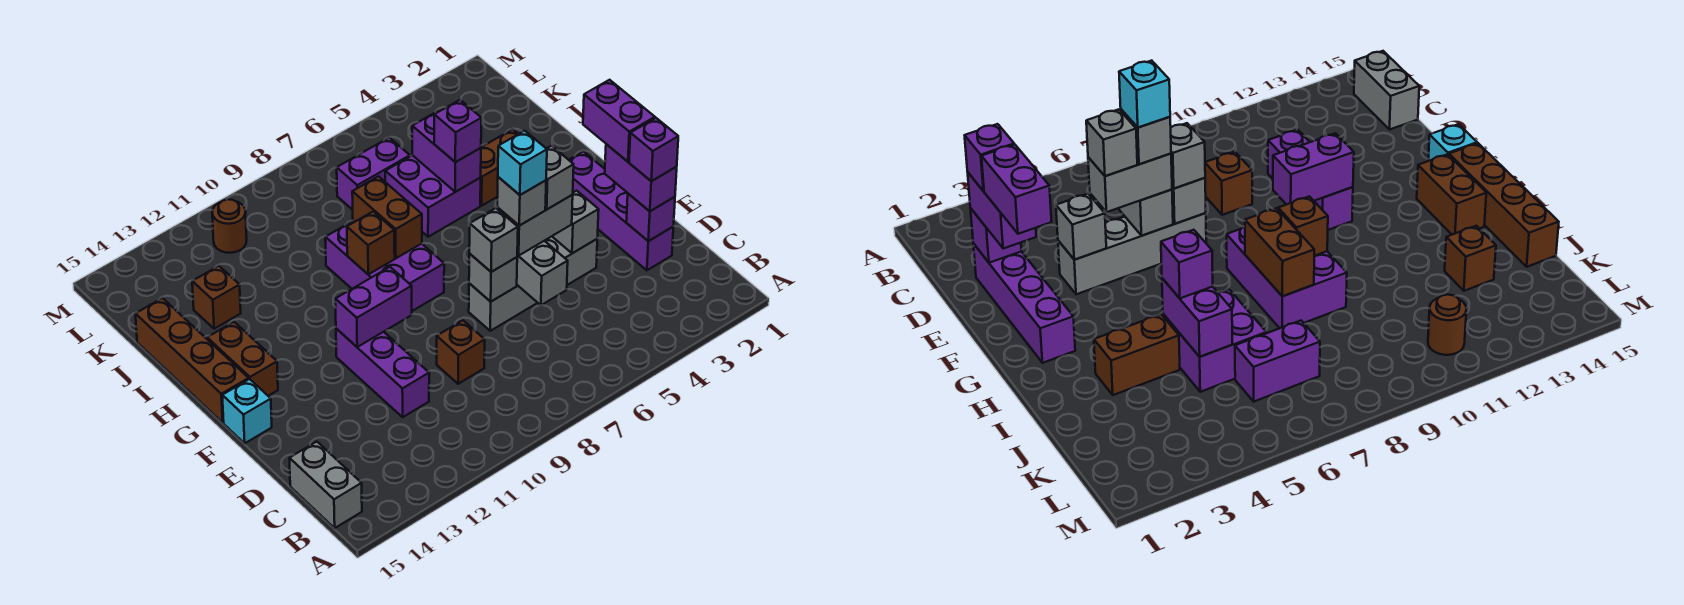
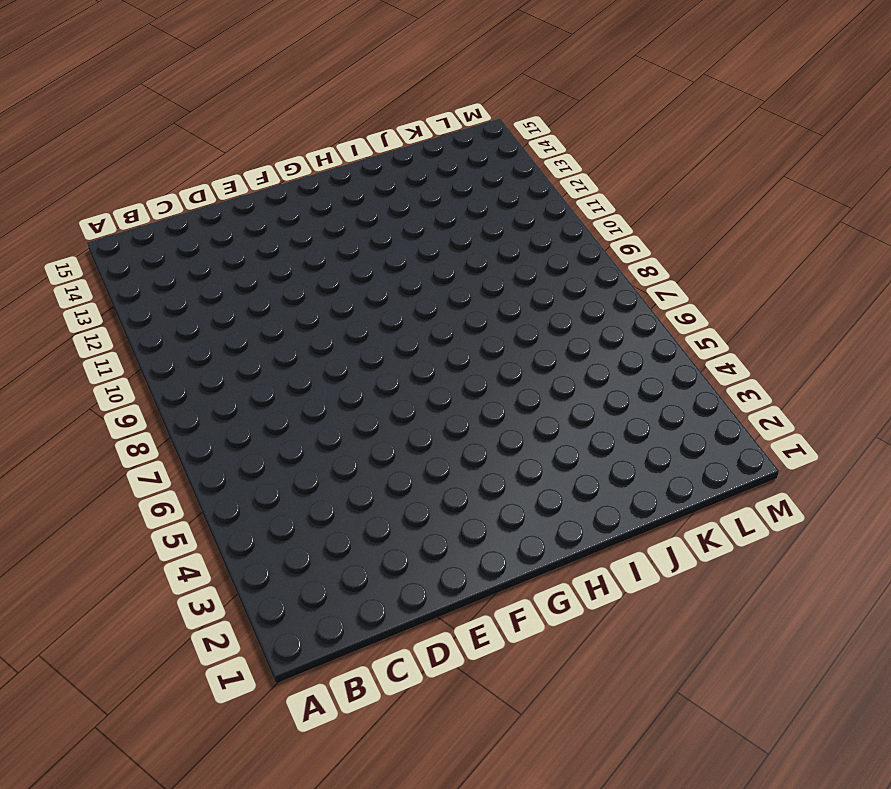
none -> grey brick B15:C15 level 1
none -> purple brick D2:G2 level 1
none -> brown brick D9 level 1
none -> purple brick D11:F11 level 1

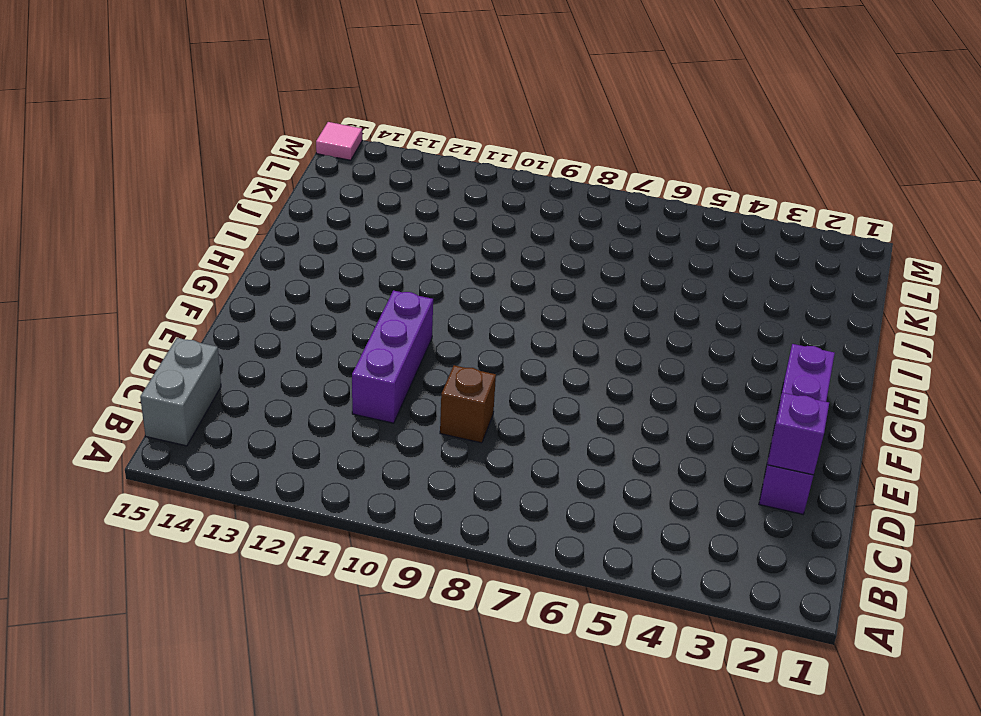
pink tile M15 level 1 -> none
none -> grey brick E4:E7 level 1
none -> cyan brick F15 level 1
none -> purple brick G8:I9 level 1
none -> brown brick G14:H14 level 1

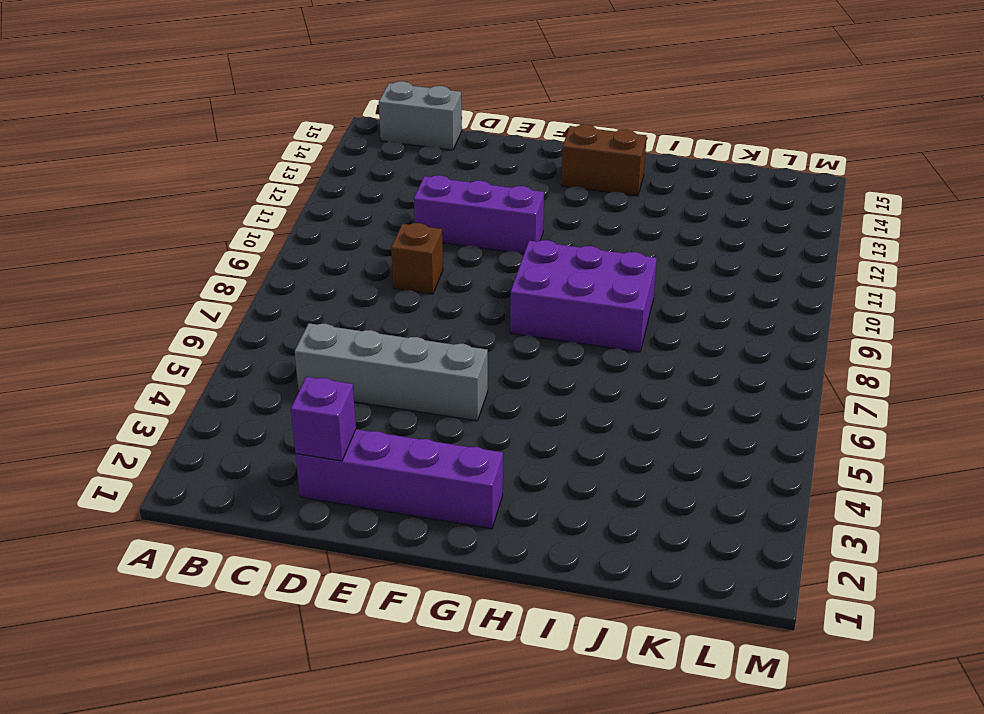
grey brick C5:F5 level 1 -> grey brick E4:E7 level 1
none -> cyan brick F15 level 1
none -> brown brick G15:J15 level 1
none -> brown brick I3:I4 level 1
none -> purple brick I5:J6 level 1

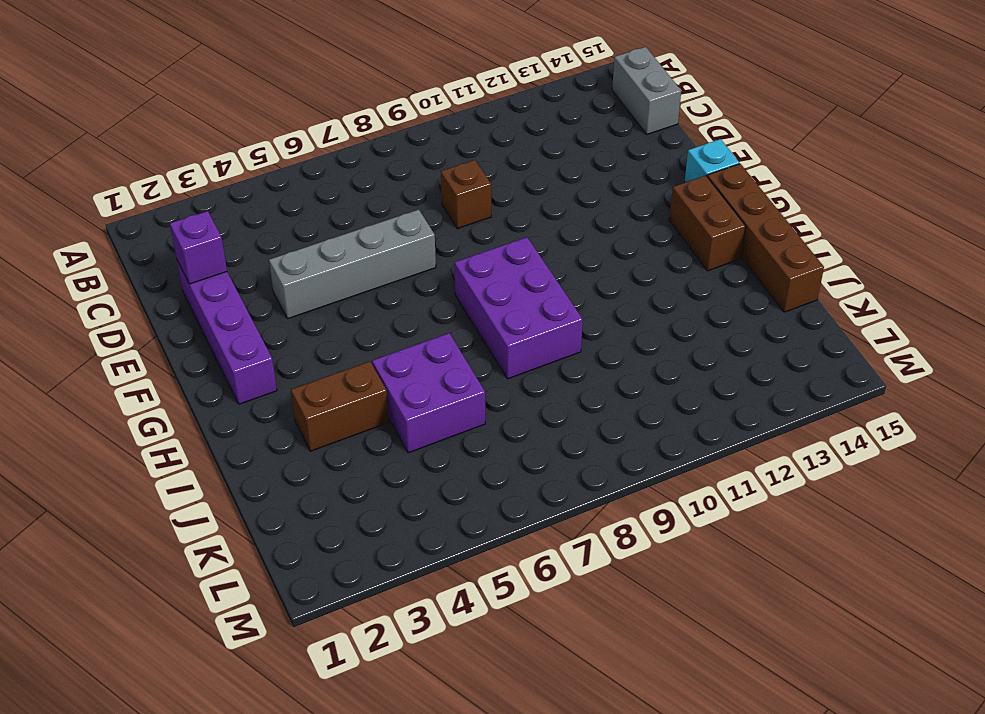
none -> purple brick D11:F11 level 1
none -> brown brick J13 level 1
none -> purple brick K6:K7 level 1
none -> brown round brick L11 level 1

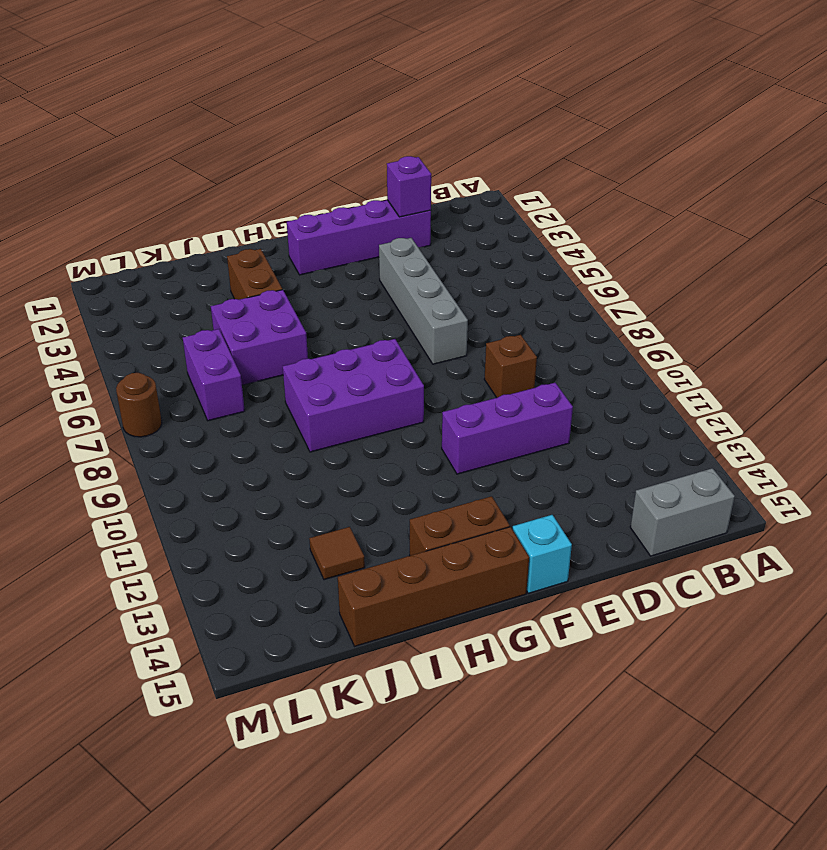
brown tile J13 level 1 -> brown brick J13 level 1
brown round brick M7 level 1 -> brown round brick L11 level 1
none -> grey brick D6:E6 level 2
none -> grey brick E4 level 2
none -> grey brick E7 level 2
none -> purple brick F10:F11 level 2

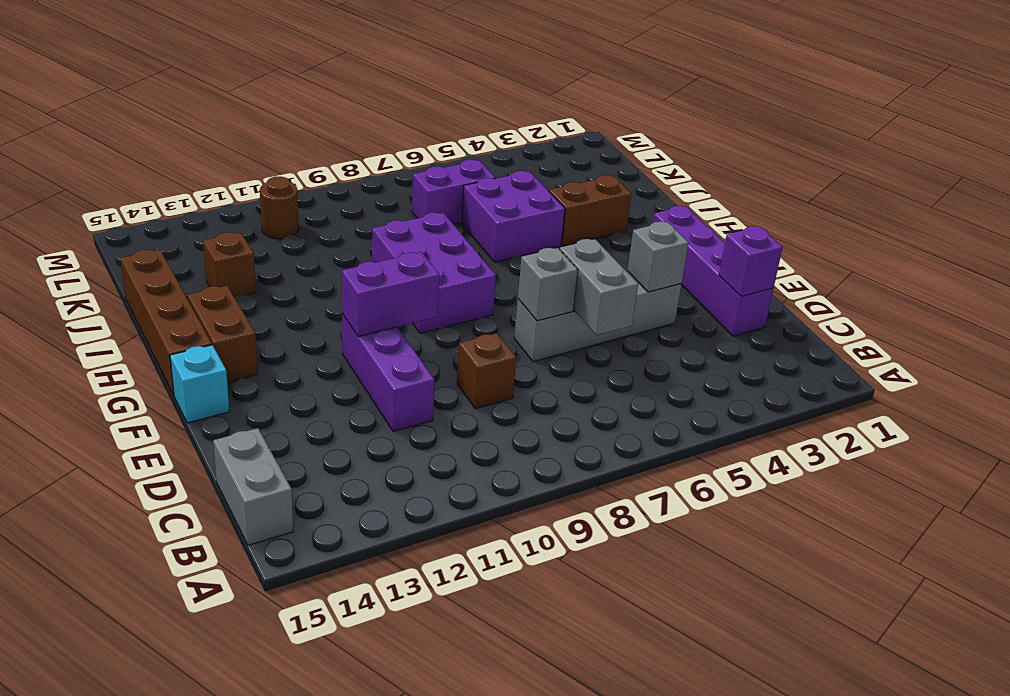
none -> brown brick H8:I8 level 2
none -> brown brick H9 level 2
none -> purple brick I5:J5 level 2
none -> purple brick D2:E2 level 3

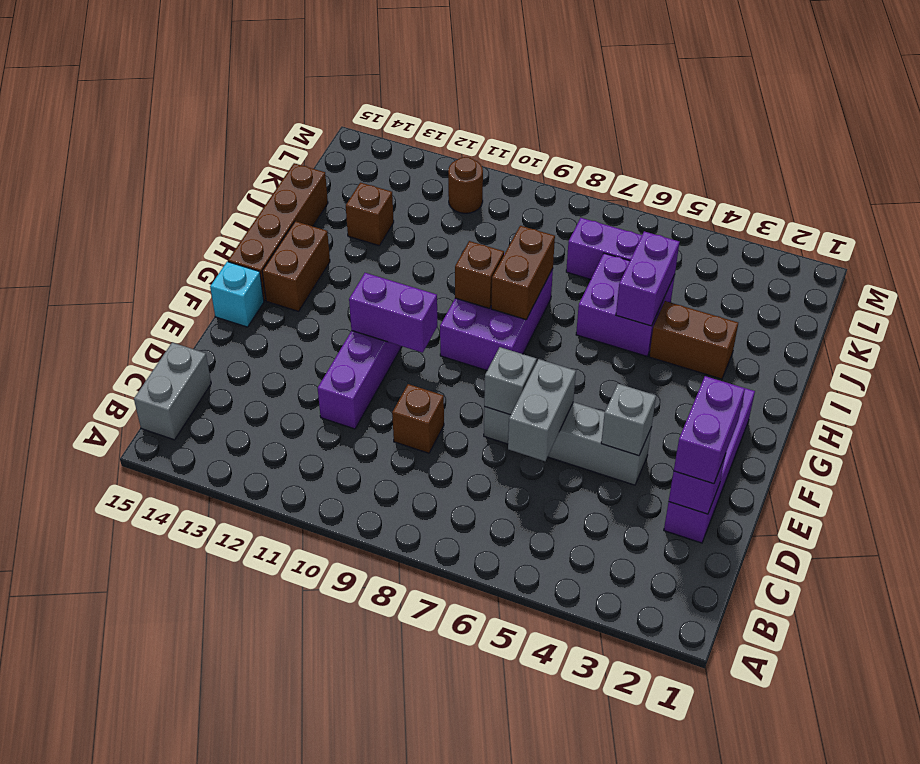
none -> grey brick E5:E6 level 3
none -> grey brick E7 level 3
none -> purple brick I5 level 3
none -> purple brick D2 level 4

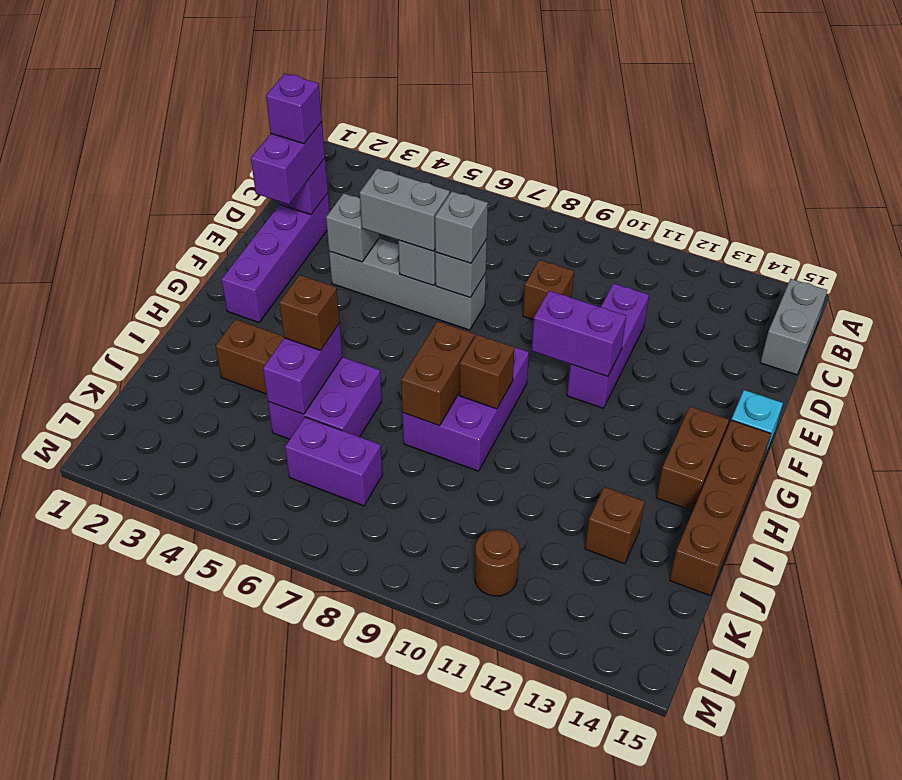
brown brick I5 level 3 -> purple brick I5 level 3
none -> purple brick E2:F2 level 4
none -> grey brick E5 level 4
none -> grey brick E6 level 4
none -> cyan brick E6 level 5

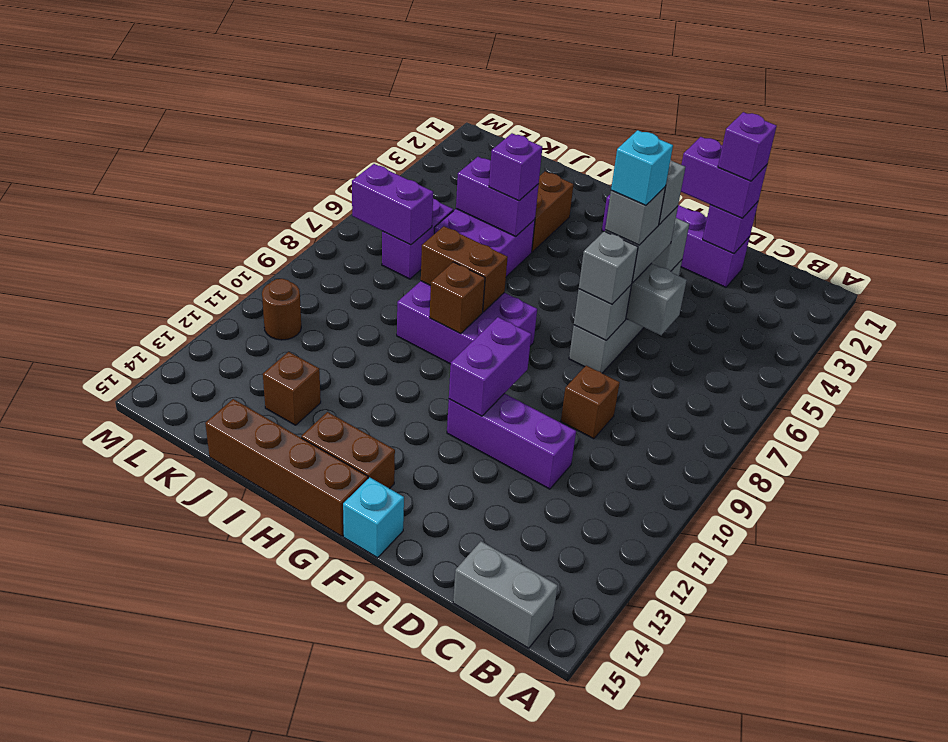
purple brick K7:L7 level 2 -> purple brick E2:F2 level 4

